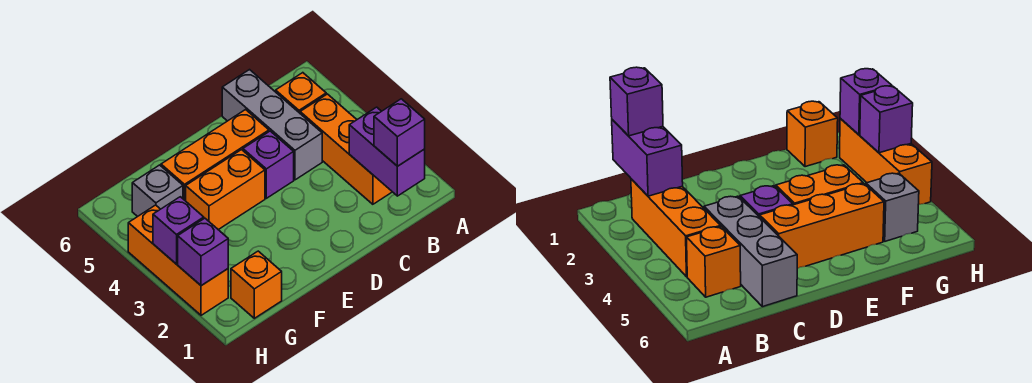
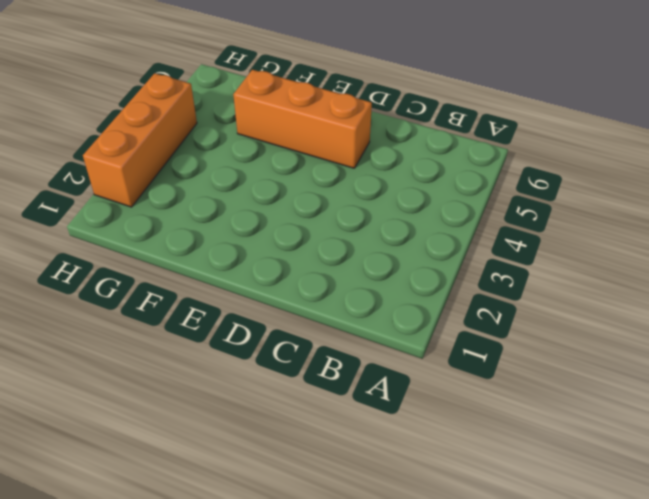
none -> orange brick B2:B4 level 1
none -> orange brick B5 level 1
none -> grey brick C4:C6 level 1

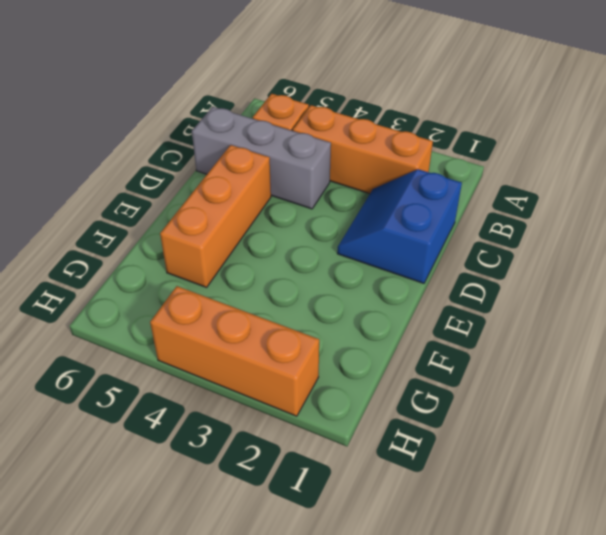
blue slope C1:D2 level 1 top 1 -> none
none -> purple brick D4 level 1
none -> orange brick E4:F4 level 1
none -> orange brick G1 level 1

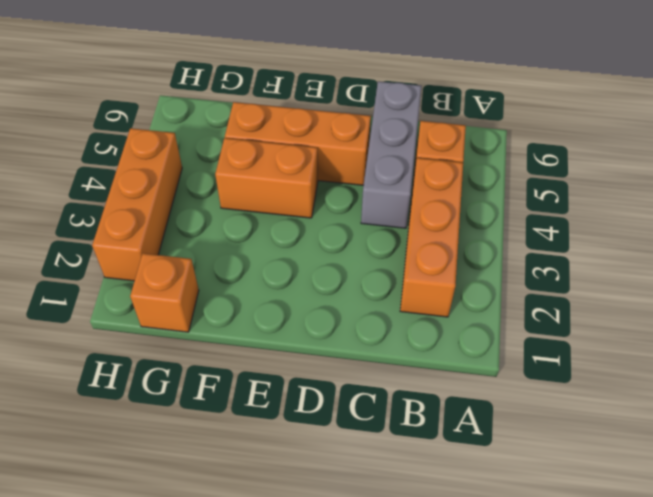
none -> purple brick D4 level 1
none -> grey brick G5 level 1
none -> purple brick B1:B2 level 2

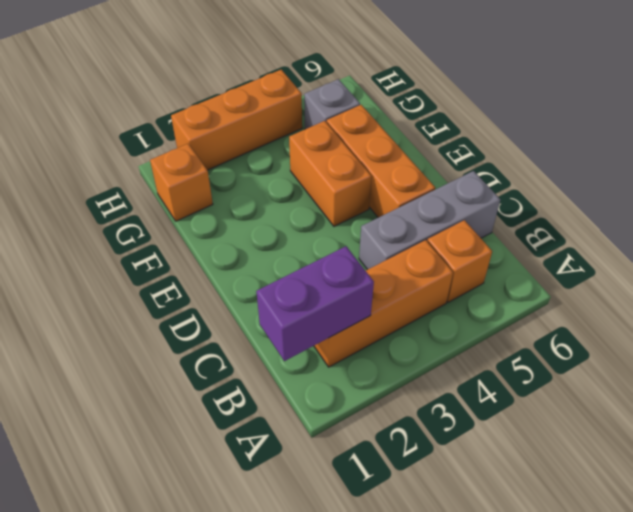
none -> purple brick D4 level 1
none -> purple brick H2 level 2
none -> purple brick H3 level 2

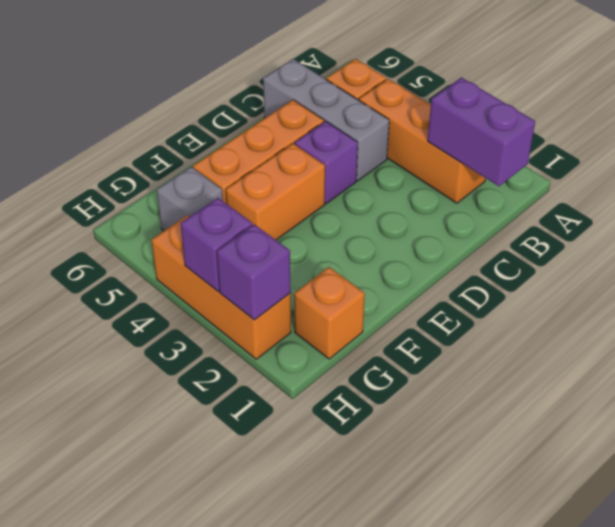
none -> purple brick B1 level 3

